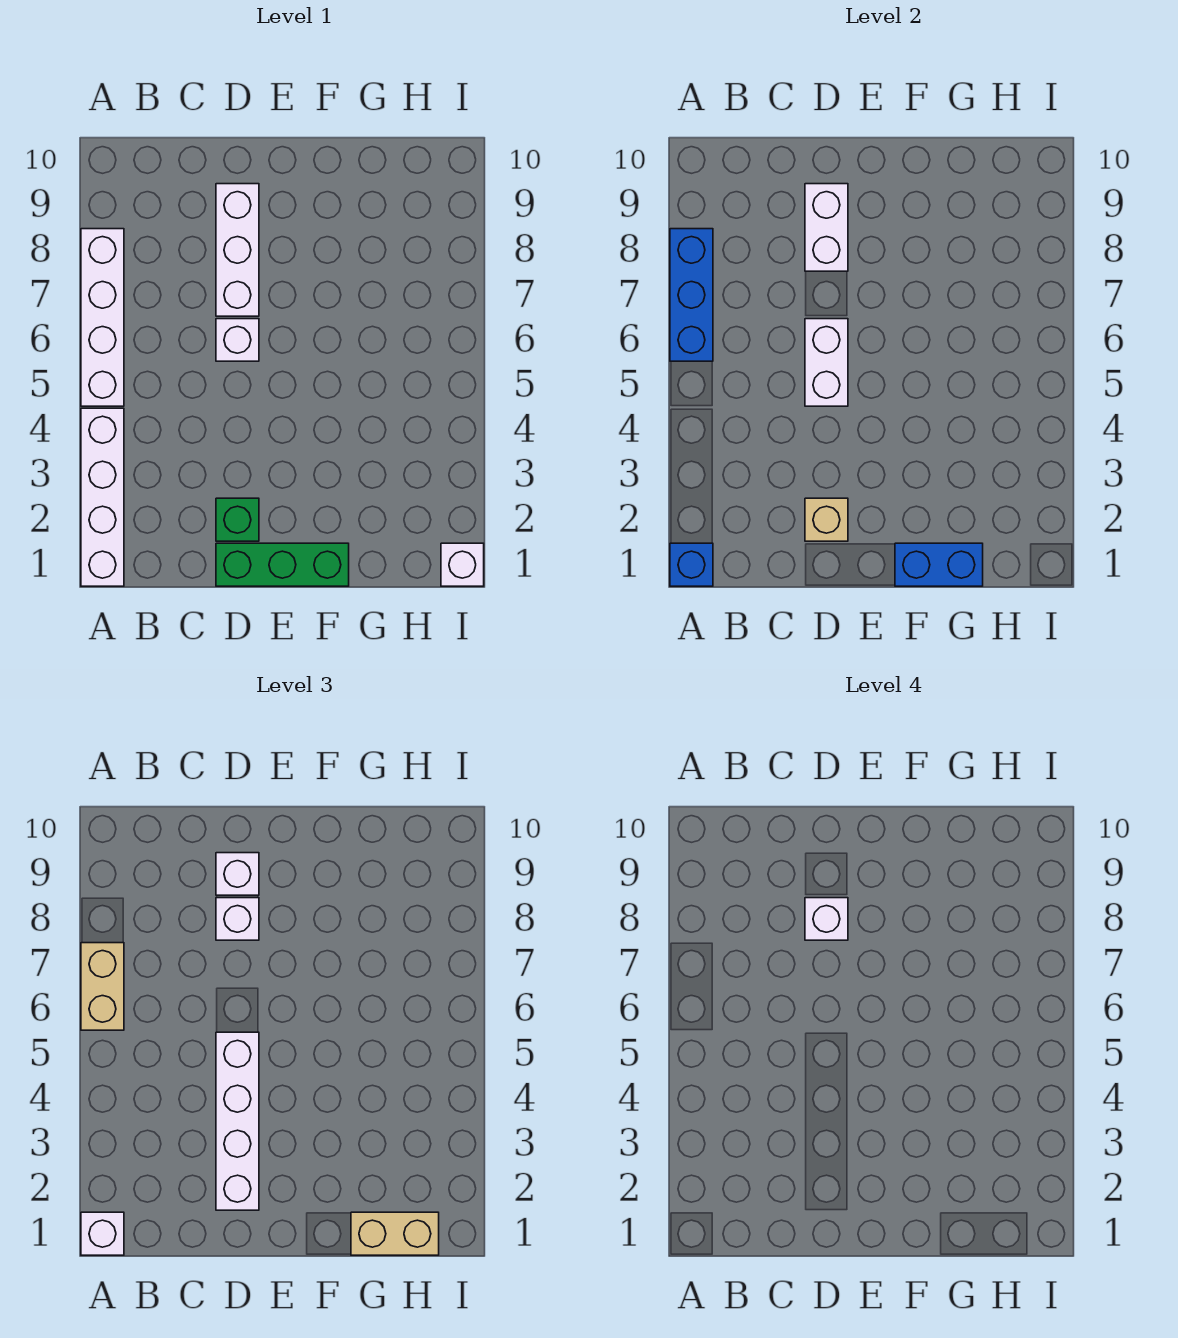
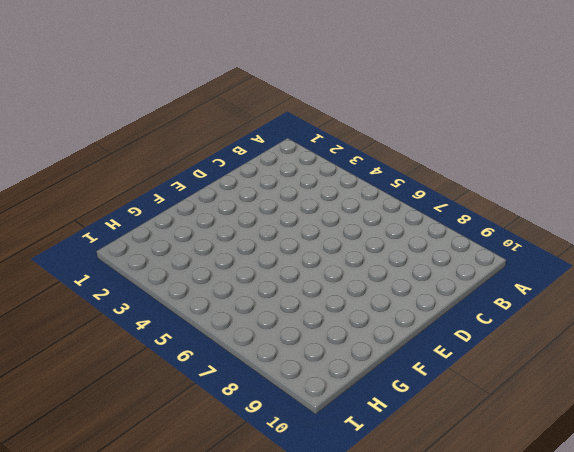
none -> white brick A1:A4 level 1
none -> white brick A5:A8 level 1
none -> green brick D1:F1 level 1

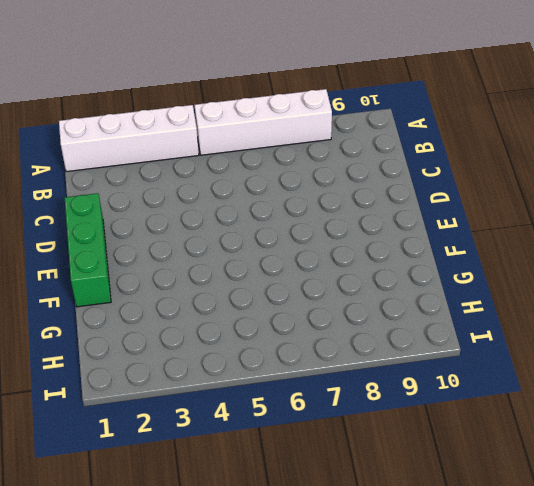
none -> green brick D2 level 1
none -> white brick D6 level 1
none -> white brick D7:D9 level 1

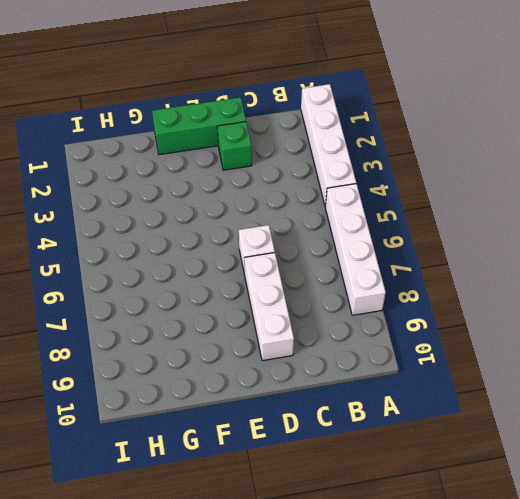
none -> white brick I1 level 1
none -> blue brick A1 level 2
none -> blue brick A6:A8 level 2

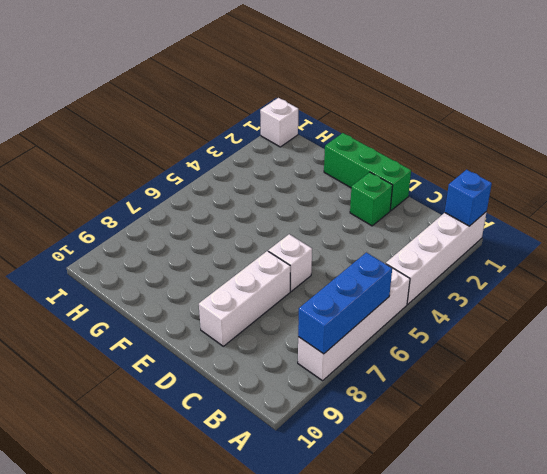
none -> tan brick D2 level 2
none -> white brick D5:D6 level 2
none -> white brick D8:D9 level 2

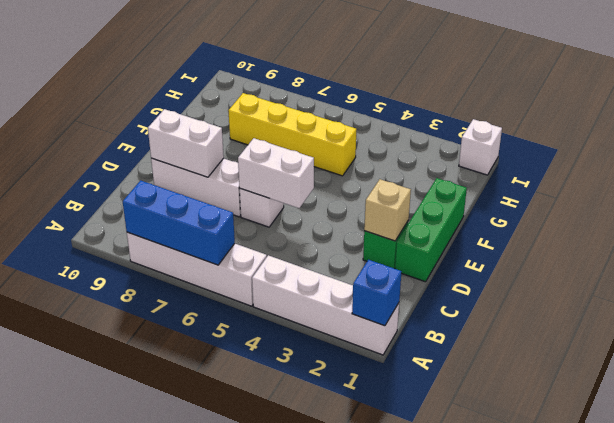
yellow brick G5:G8 level 1 -> none
none -> blue brick F1:G1 level 2
none -> white brick A1 level 3
none -> tan brick A6:A7 level 3

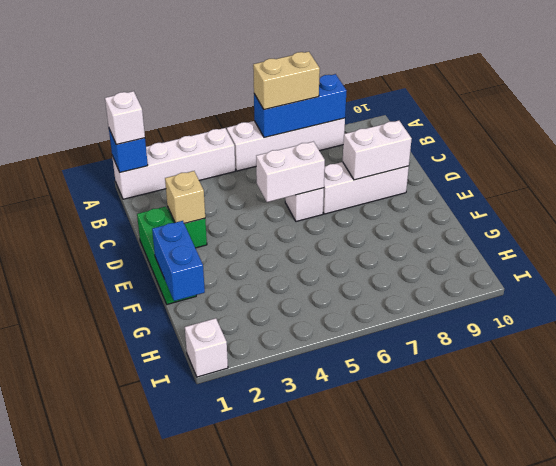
none -> white brick D2:D5 level 3
none -> white brick D8 level 3
none -> white brick D9 level 3

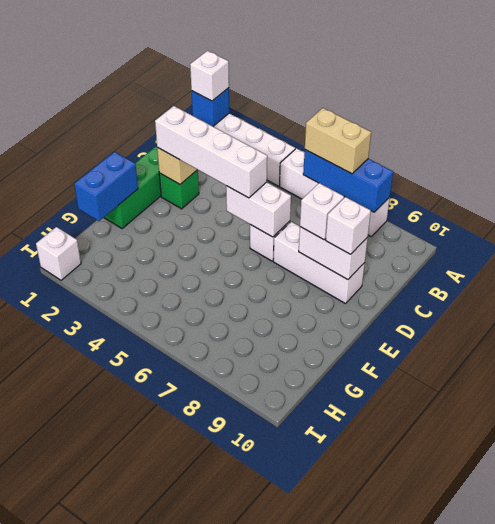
none -> tan brick G1:H1 level 3
none -> white brick D8 level 4

